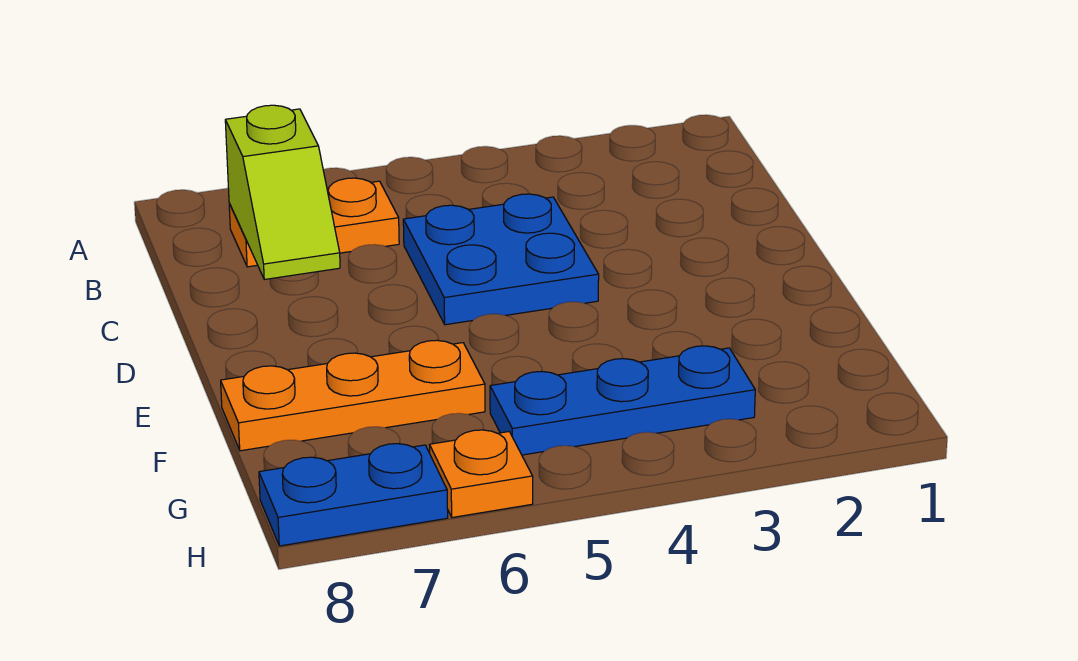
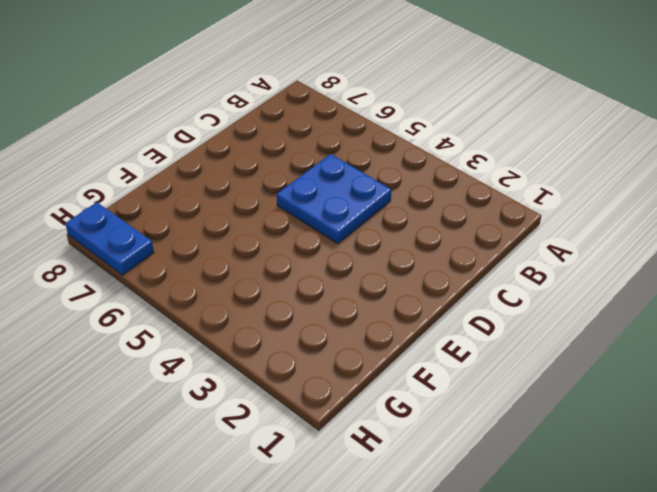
none -> orange plate B6:B7 level 1
none -> orange plate F6:F8 level 1

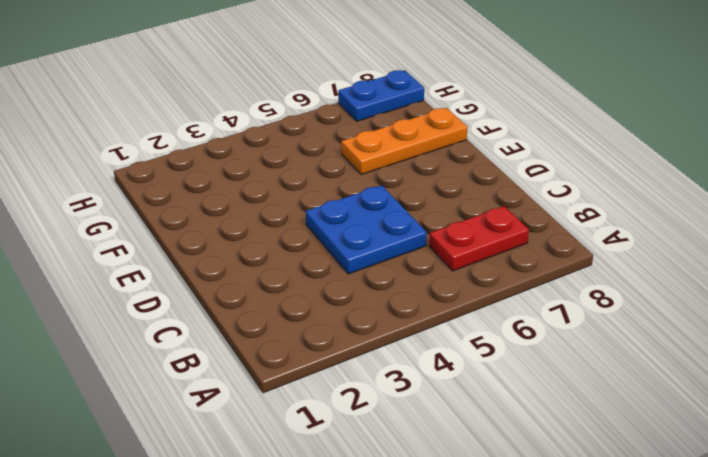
red plate B6:B7 level 1 -> orange plate B6:B7 level 1
none -> blue plate G3:G5 level 1
none -> orange plate H6 level 1

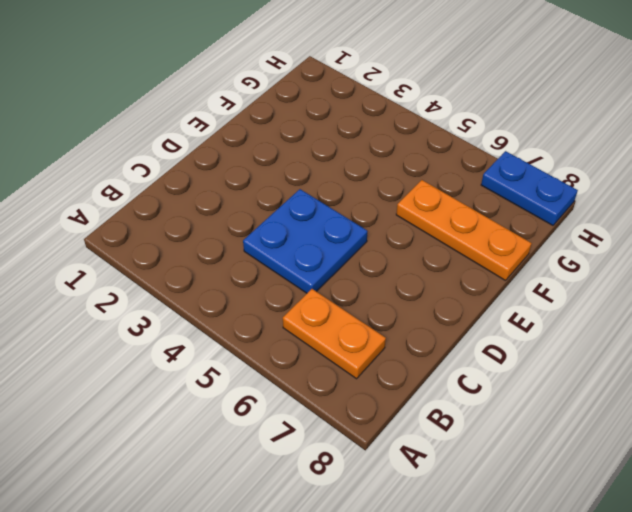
none -> blue plate G3:G5 level 1
none -> orange plate H6 level 1

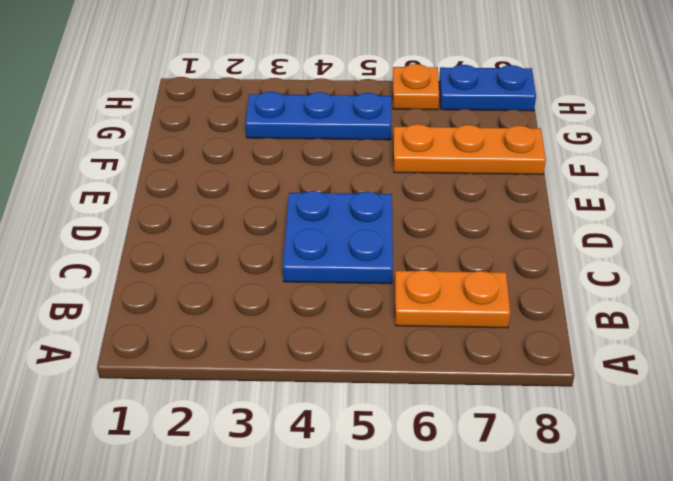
none -> lime slope B7:C7 level 2 top B

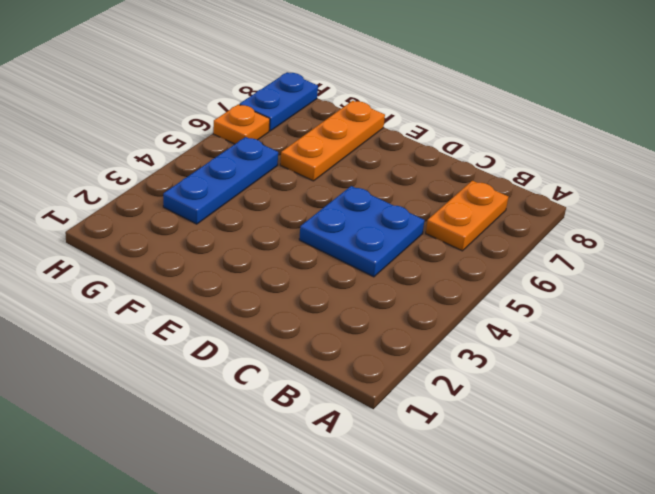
none -> lime slope B7:C7 level 2 top B

